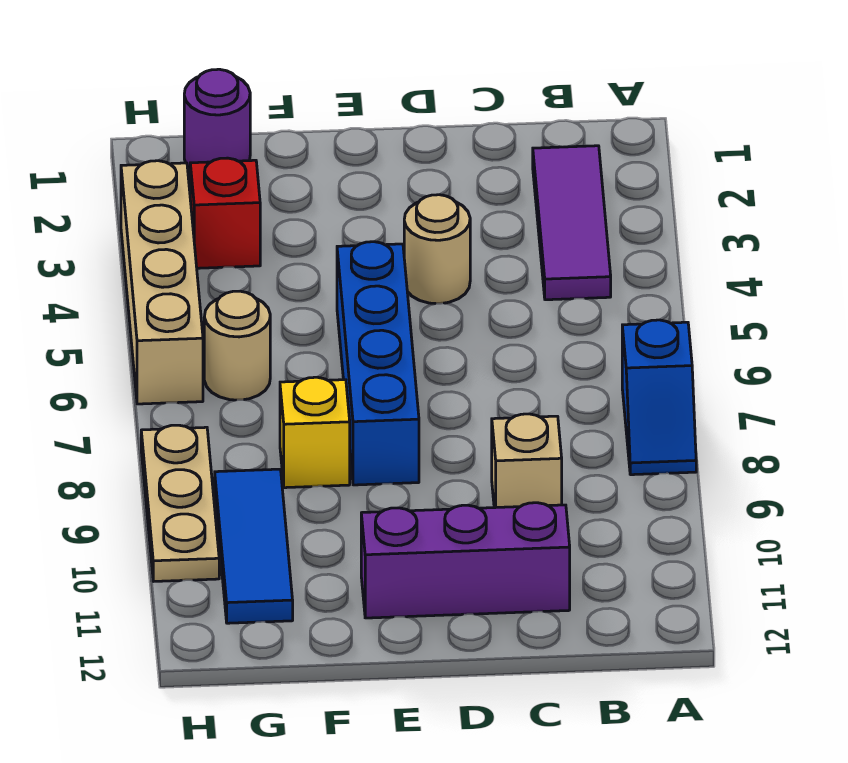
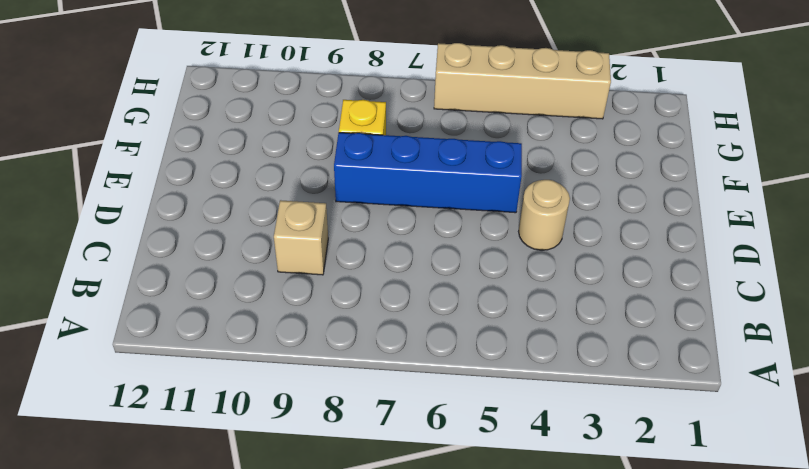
none -> blue slope A7:A8 level 1 top 7
none -> purple tile B2:B4 level 1
none -> purple brick C11:E11 level 1

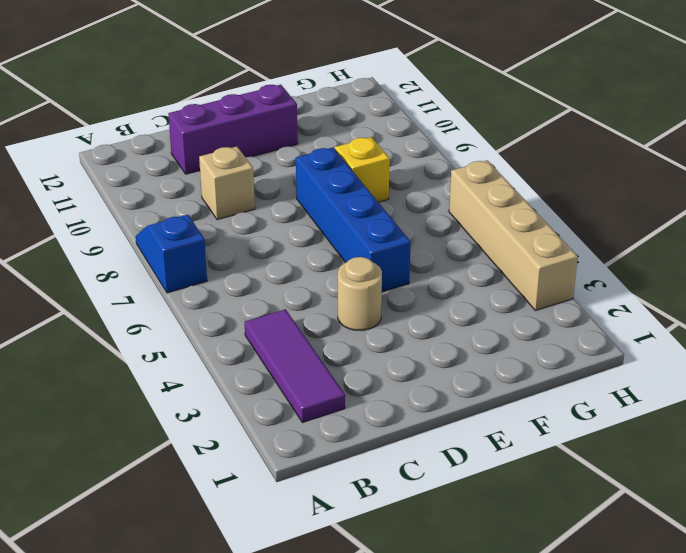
none -> purple round brick G1 level 1
none -> red brick G3 level 1
none -> tan round brick G6 level 1

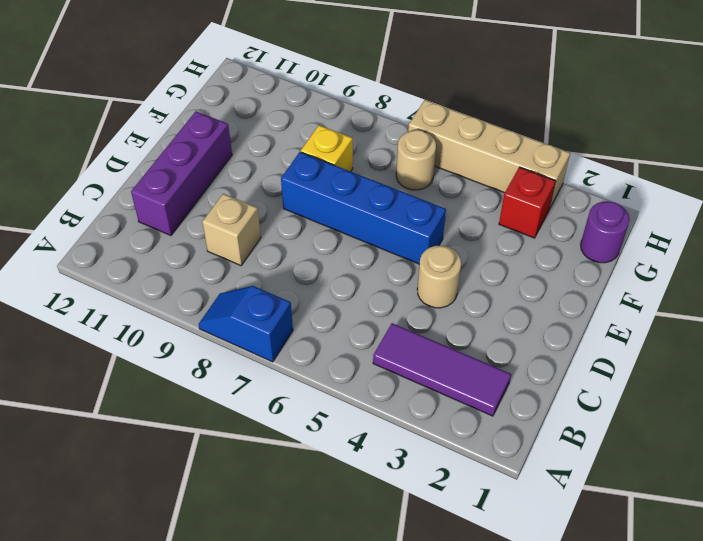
none -> blue tile G9:G11 level 1
none -> tan plate H8:H10 level 1

